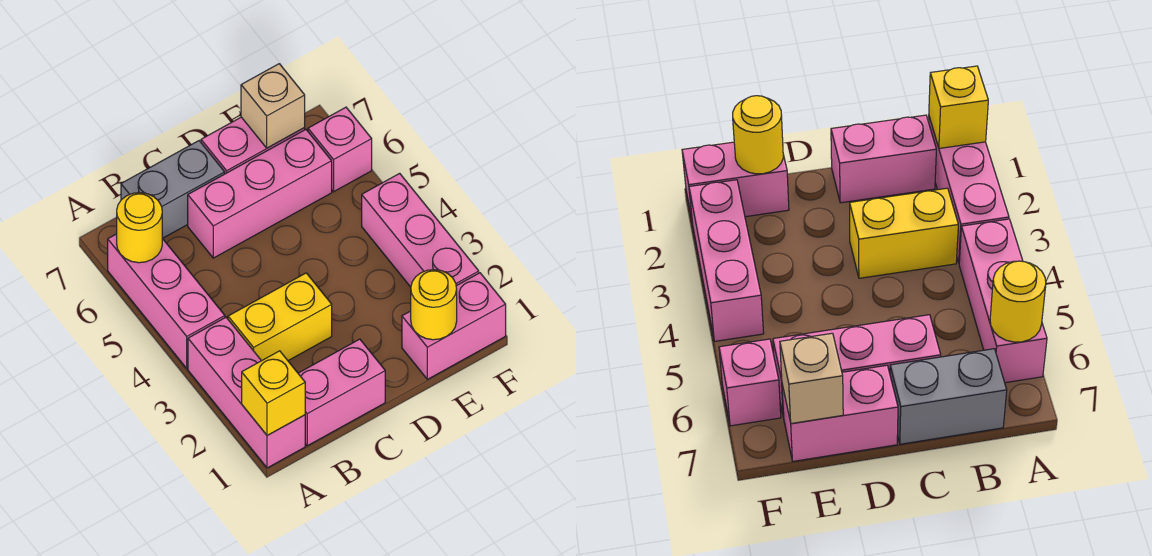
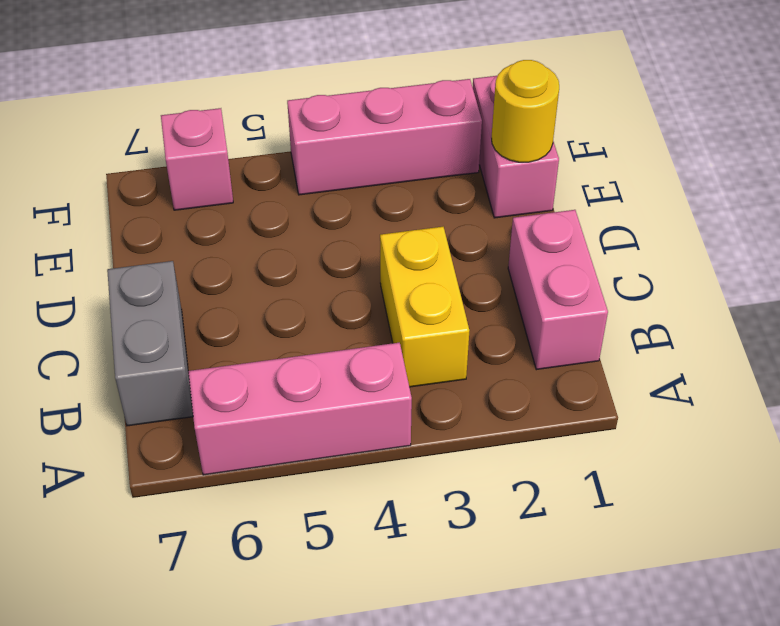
none -> pink brick A1:A3 level 1
none -> pink brick C6:E6 level 1
none -> pink brick D7:E7 level 1

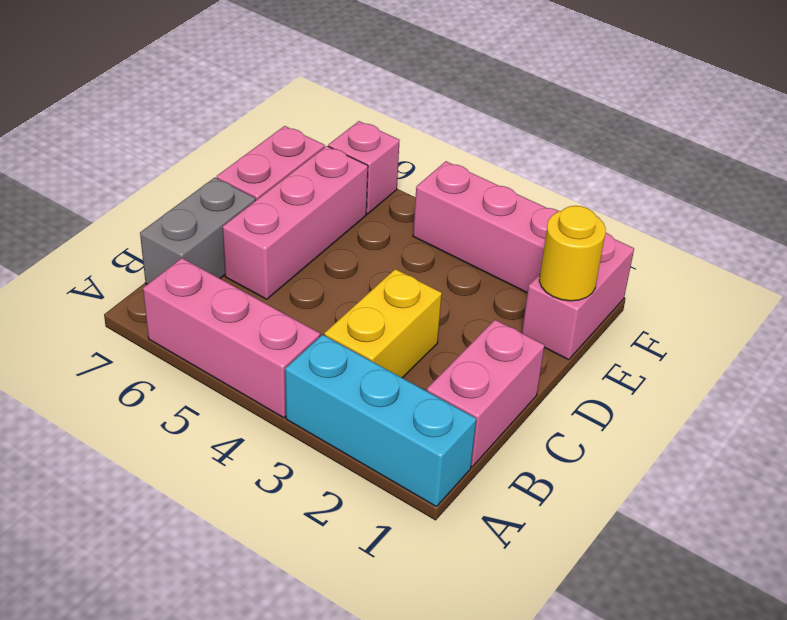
cyan brick A1:A3 level 1 -> pink brick A1:A3 level 1
none -> yellow brick A1 level 2
none -> yellow round brick A6 level 2
none -> tan brick E7 level 2

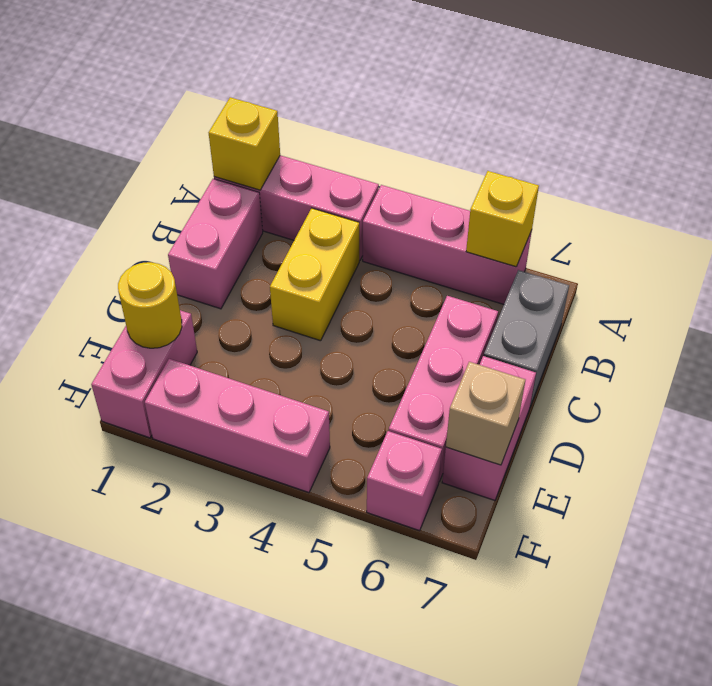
yellow brick A6 level 2 -> yellow round brick A6 level 2

